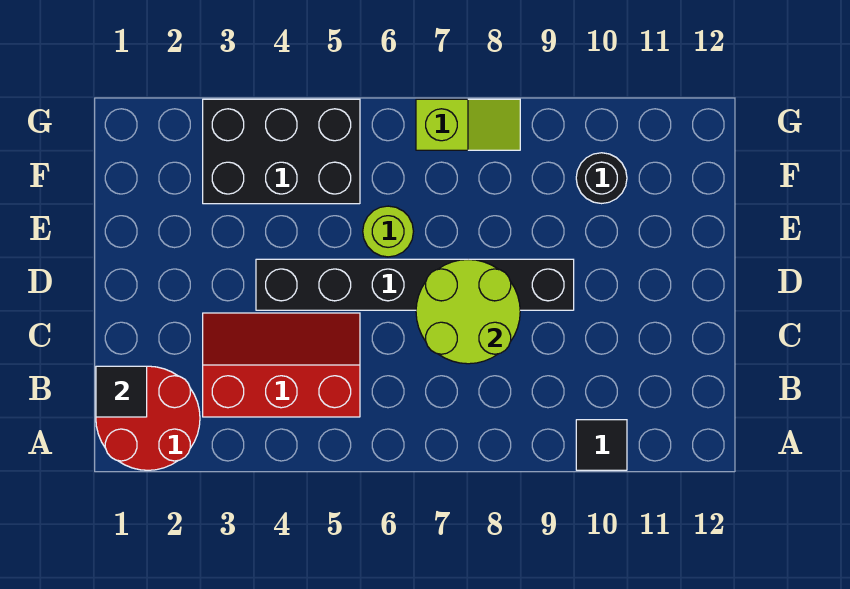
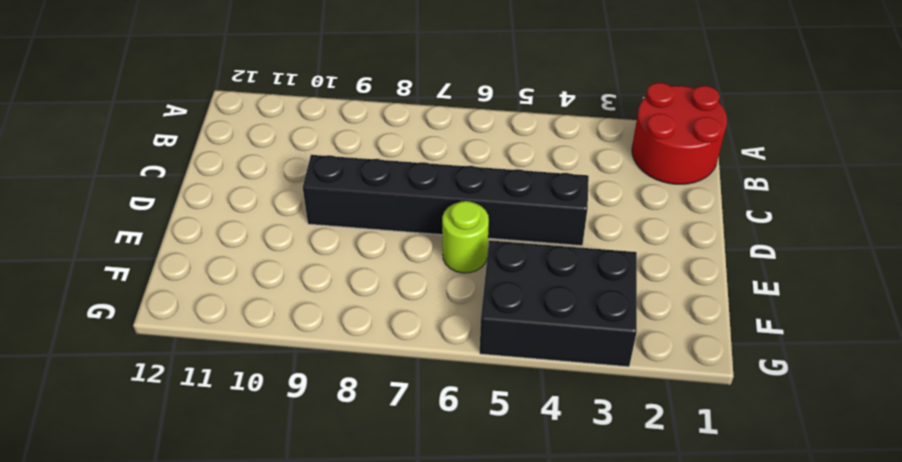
none -> black tile A10 level 1
none -> red slope B3:C5 level 1 top B

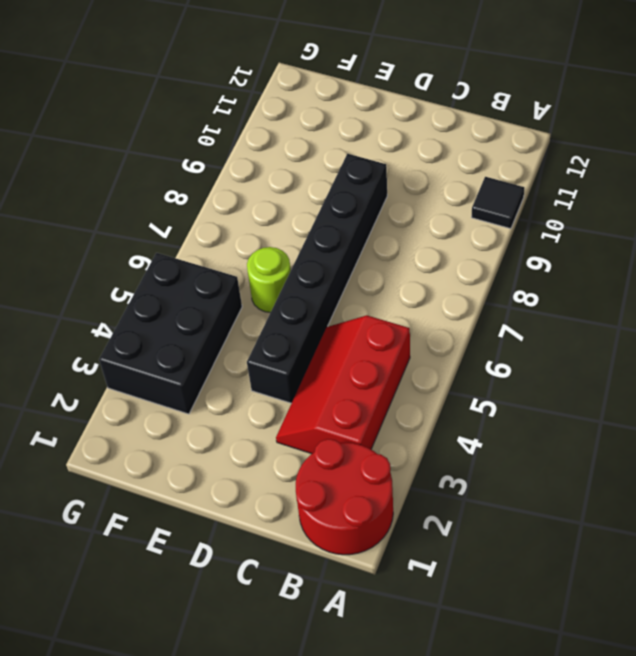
none -> black round brick F10 level 1
none -> lime slope G7:G8 level 1 top 7

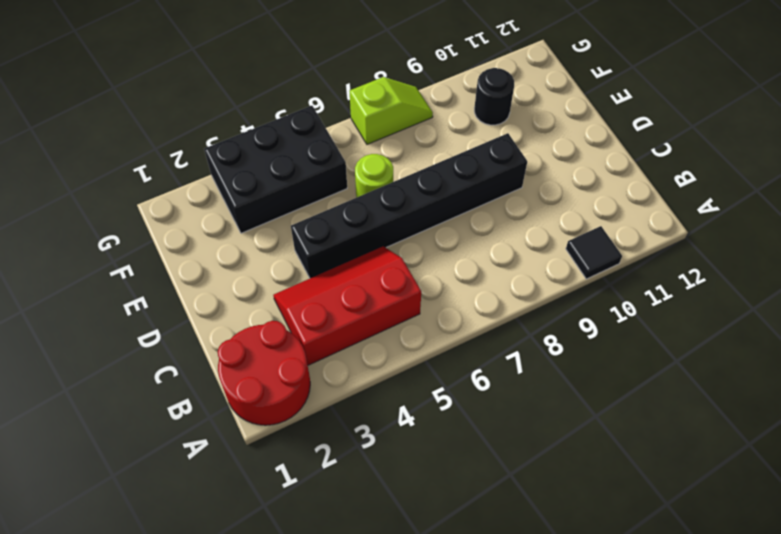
none -> black tile B1 level 2
none -> lime round brick C7:D8 level 2

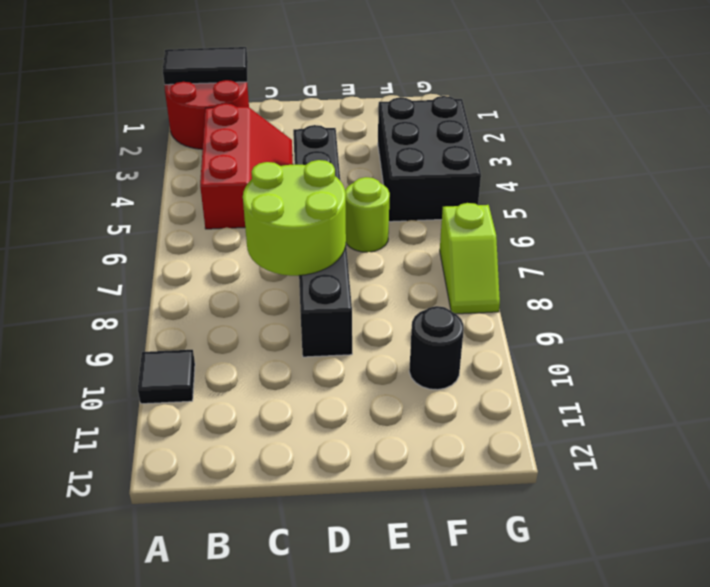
black tile A1:B1 level 2 -> black tile B1 level 2

